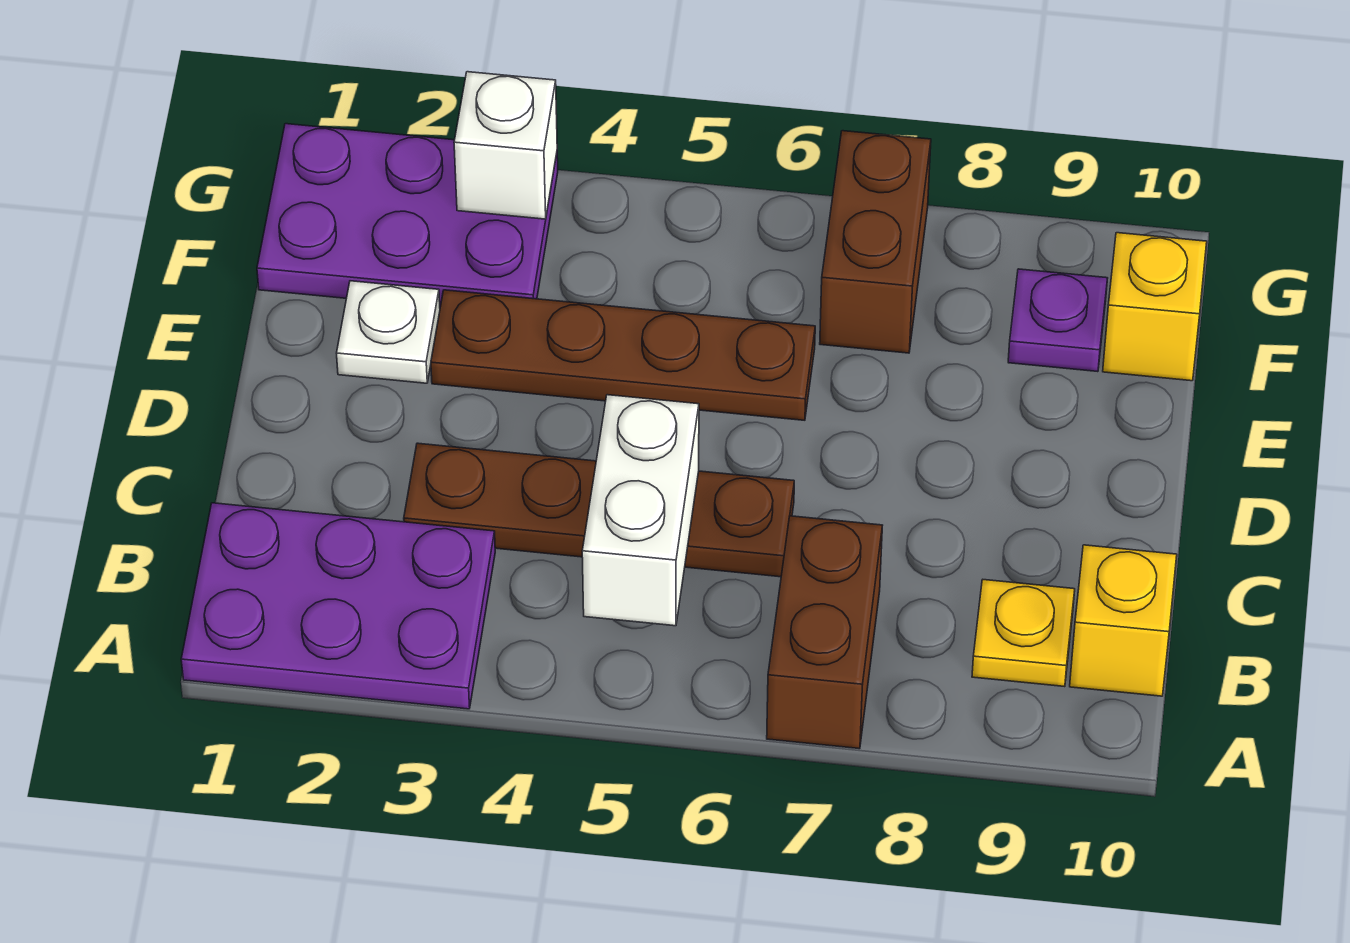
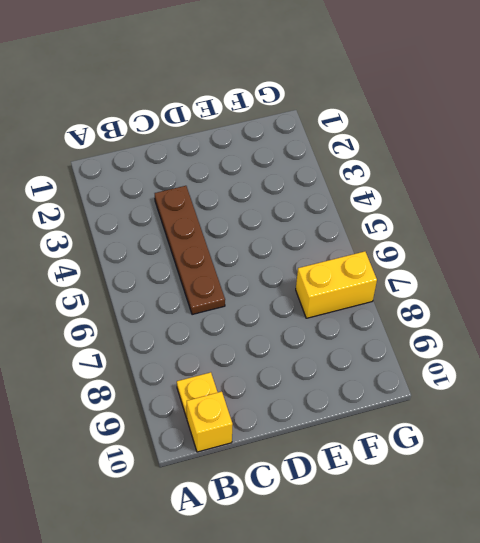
yellow brick F7:G7 level 1 -> brown brick F7:G7 level 1
none -> purple plate A1:B3 level 1
none -> brown brick A7:B7 level 1
none -> white plate E2 level 1

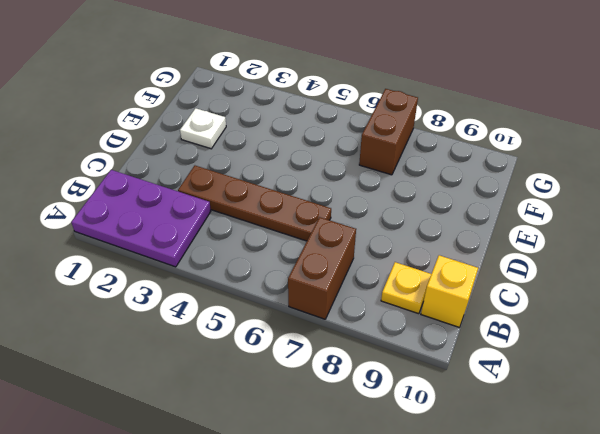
none -> brown plate E3:E6 level 1
none -> purple plate F1:G3 level 1
none -> purple plate F9 level 1

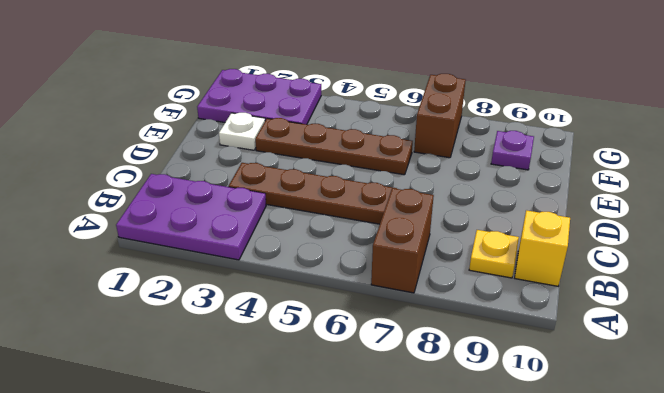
none -> yellow brick F10 level 1
none -> white brick B5:C5 level 2
none -> white brick G3 level 2

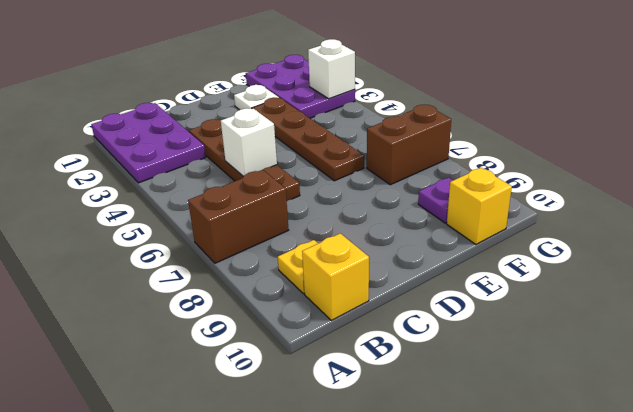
white brick C5 level 2 -> white brick B5:C5 level 2

